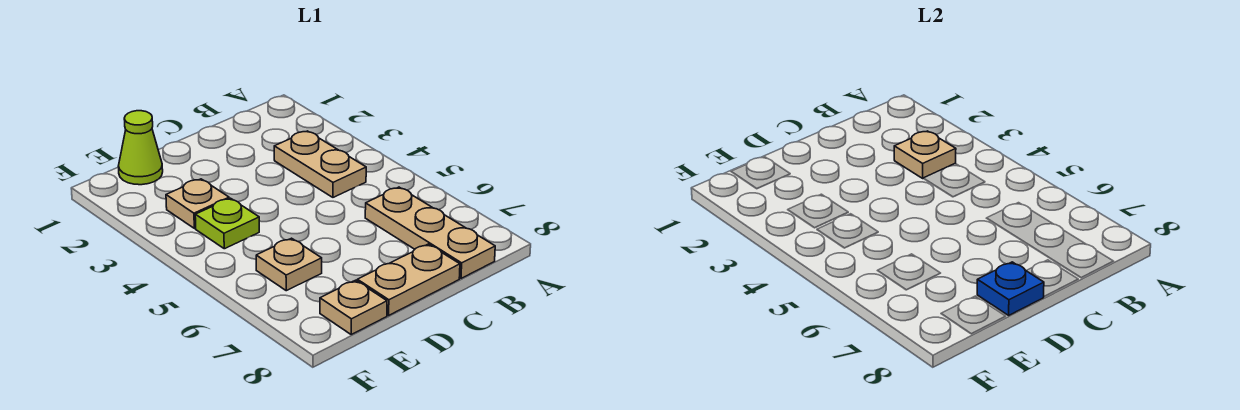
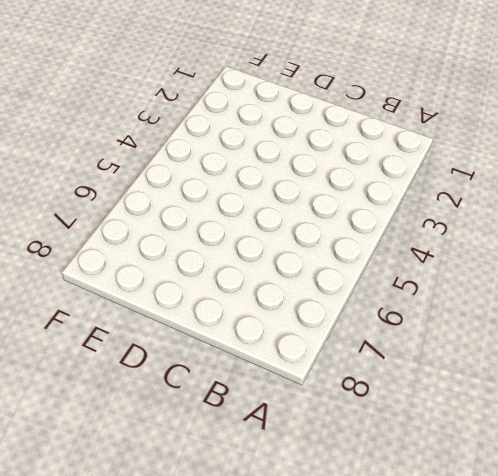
none -> tan plate B3:B4 level 1
none -> tan plate B6:B8 level 1

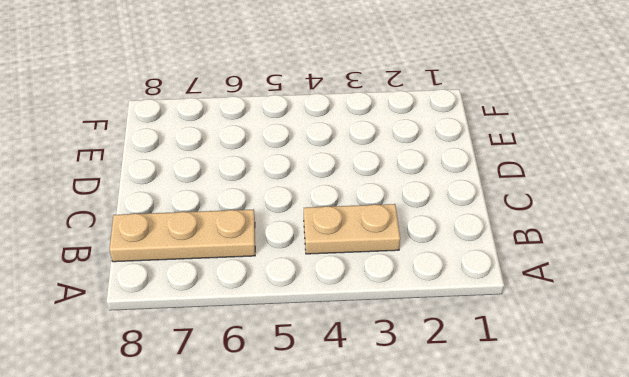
none -> tan plate C8:D8 level 1
none -> lime cone E1 level 1

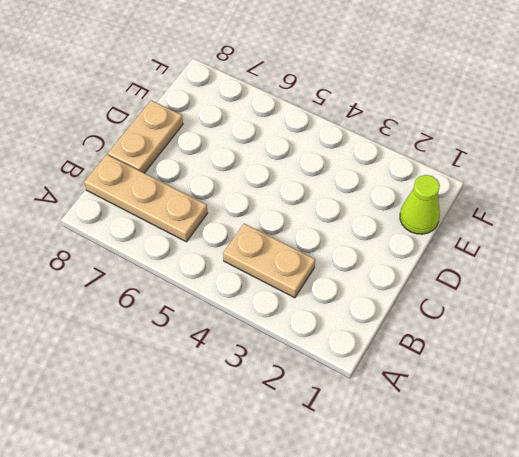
none -> tan plate E3 level 1
none -> lime plate E4 level 1

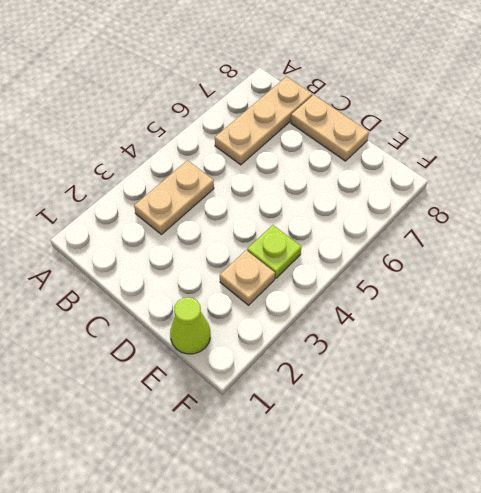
none -> tan plate E6 level 1
none -> tan plate E8 level 1

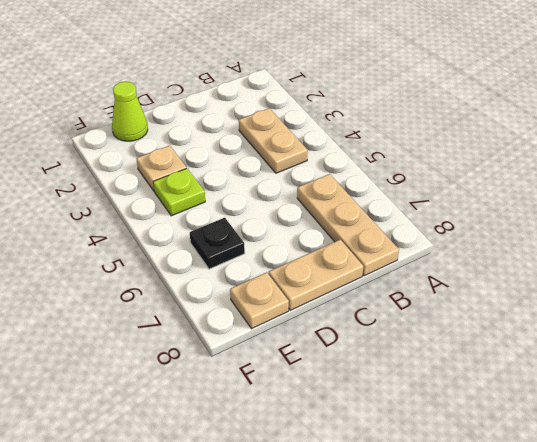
black plate E6 level 1 -> tan plate E6 level 1
none -> tan plate B3 level 2
none -> blue plate D8 level 2

